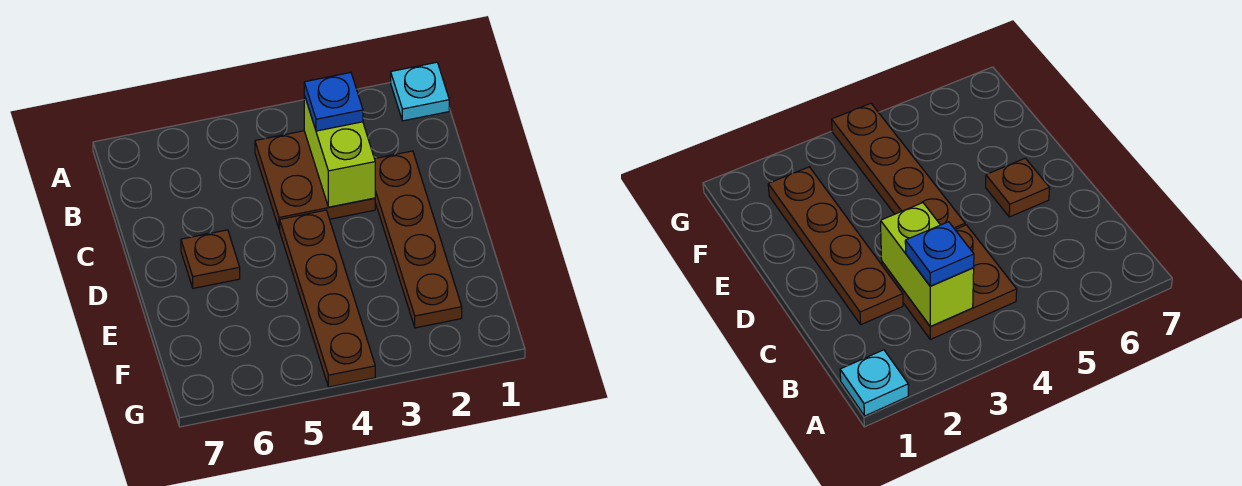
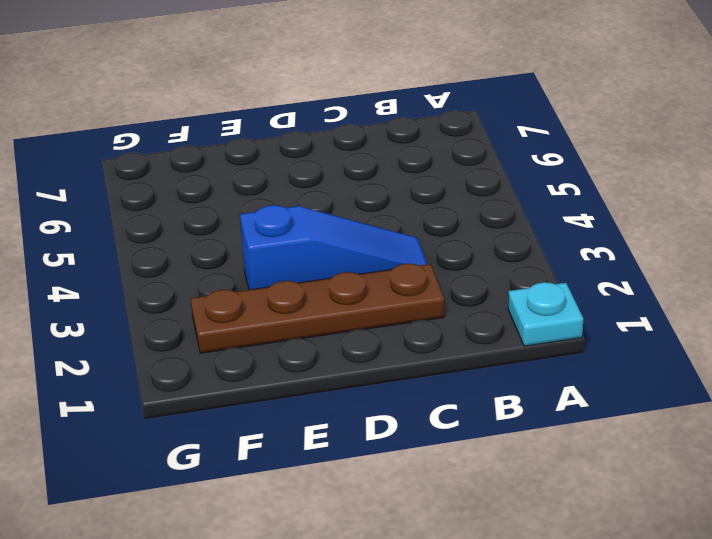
blue slope C3:E3 level 1 top E -> brown plate B3:C4 level 1
none -> brown plate D4:G4 level 1
none -> brown plate D6 level 1

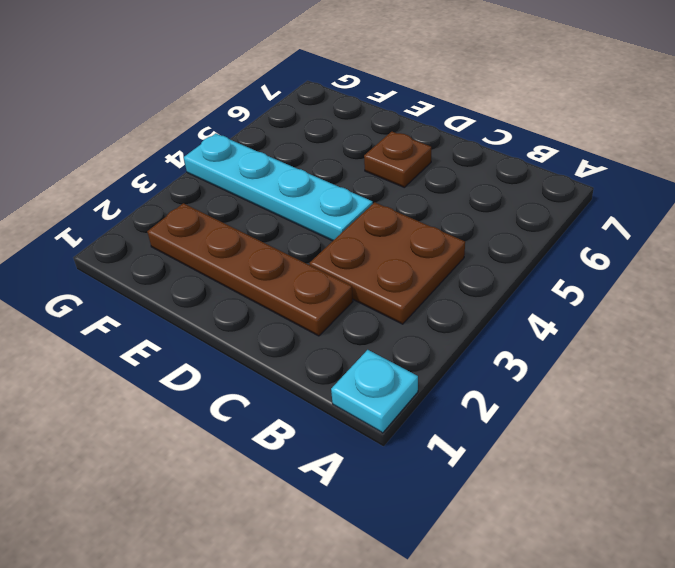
cyan plate D4:G4 level 1 -> brown plate D4:G4 level 1
none -> lime brick B3:C3 level 2
none -> blue plate B3 level 3

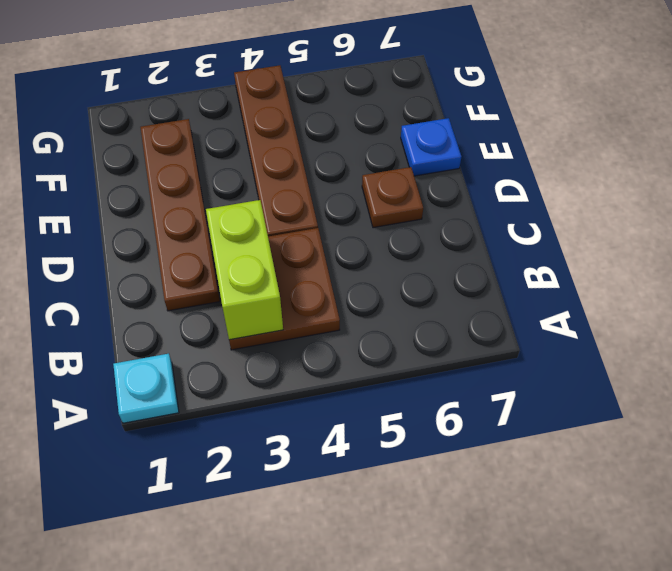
blue plate E7 level 1 -> blue plate B3 level 3

